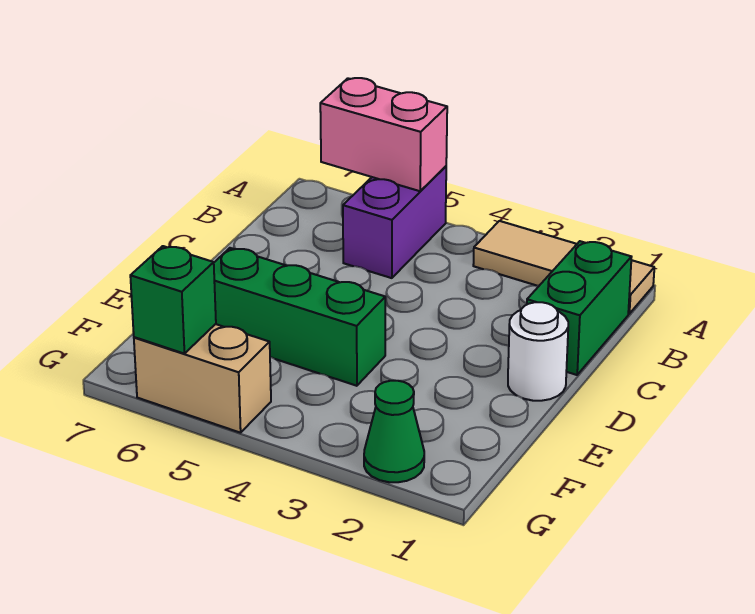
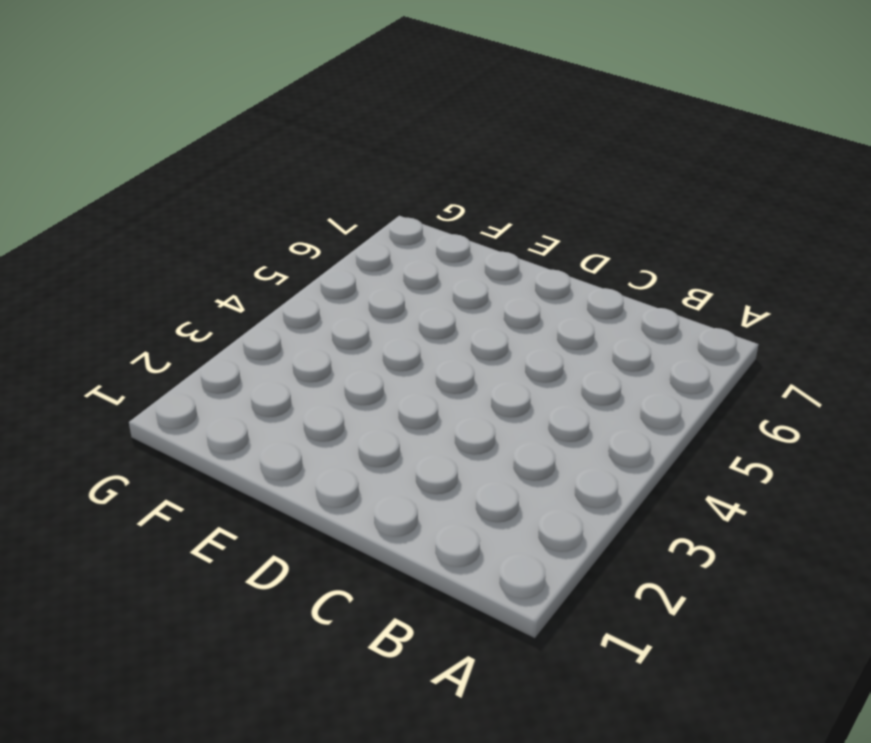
none -> tan tile A1:A3 level 1
none -> purple brick A5:B5 level 1

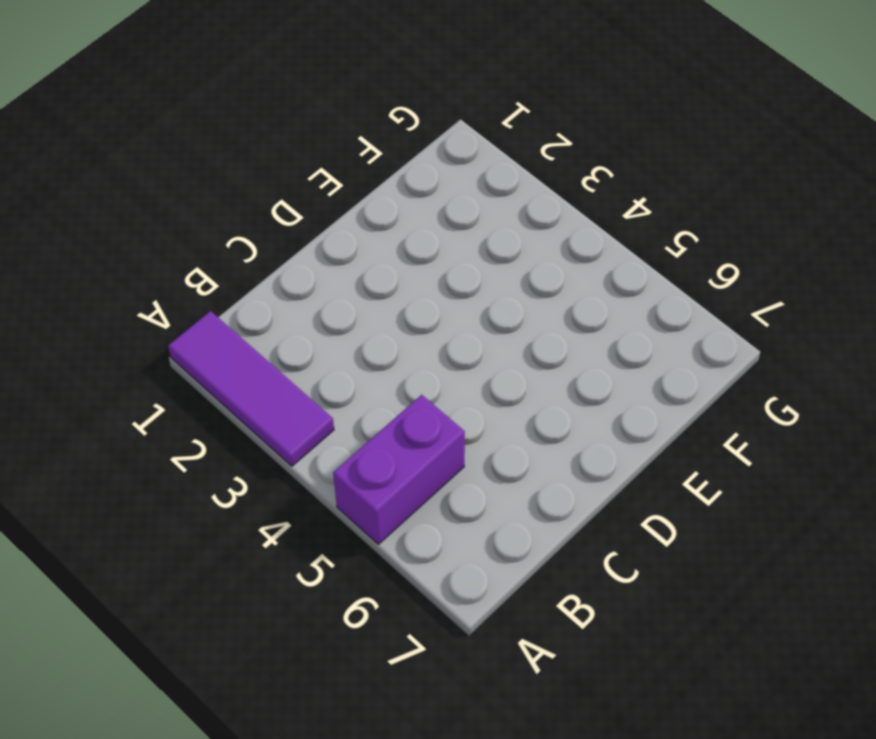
purple tile A1:A3 level 1 -> tan tile A1:A3 level 1
none -> green brick B1:C1 level 1
none -> white round brick D1 level 1

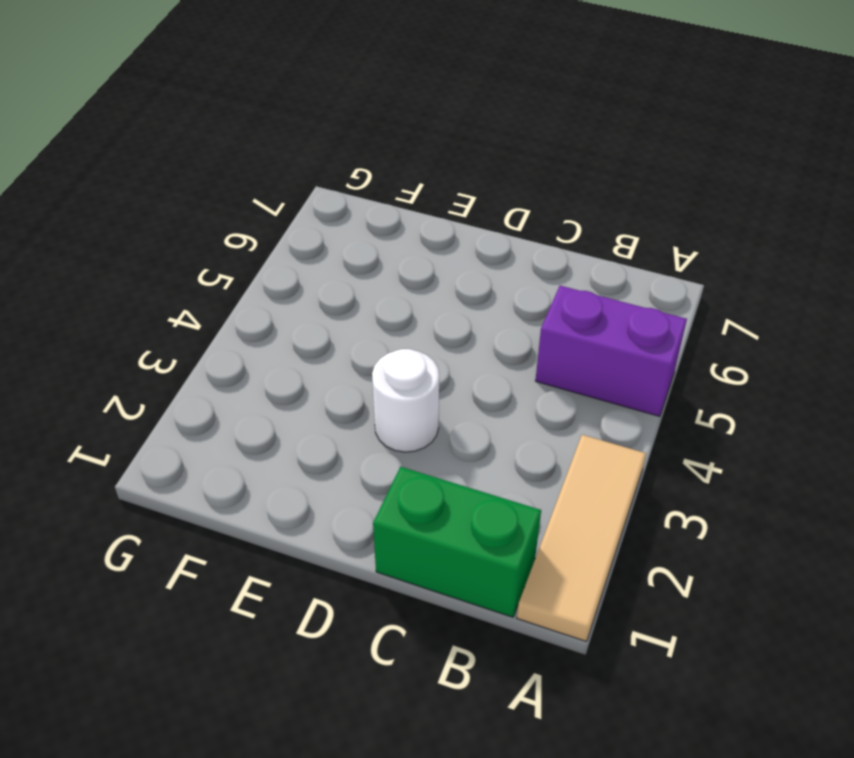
white round brick D3 level 1 -> white round brick D1 level 1
none -> green brick E4:E6 level 1
none -> green cone G2 level 1

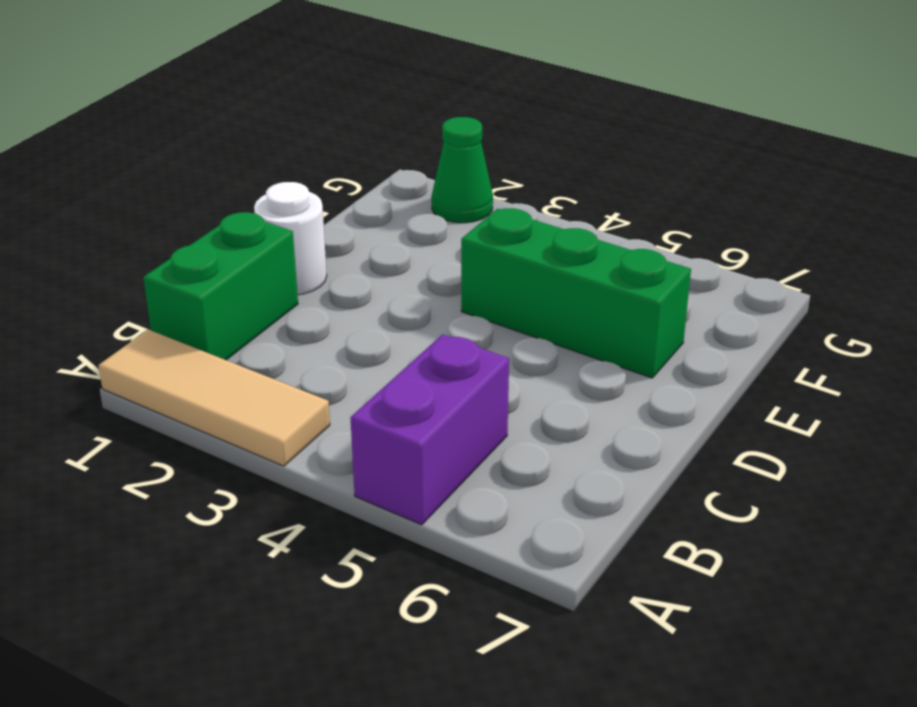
none -> tan brick G5:G6 level 1
none -> pink brick A5:A6 level 2

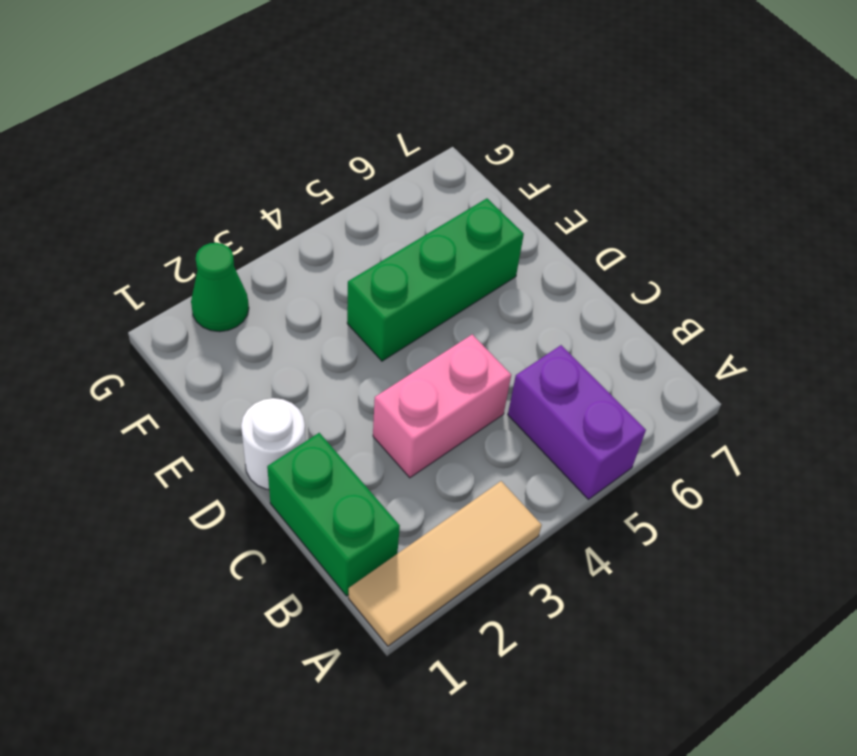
pink brick C3:C4 level 1 -> pink brick A5:A6 level 2
none -> tan brick G5:G6 level 1
none -> green brick G6 level 2

